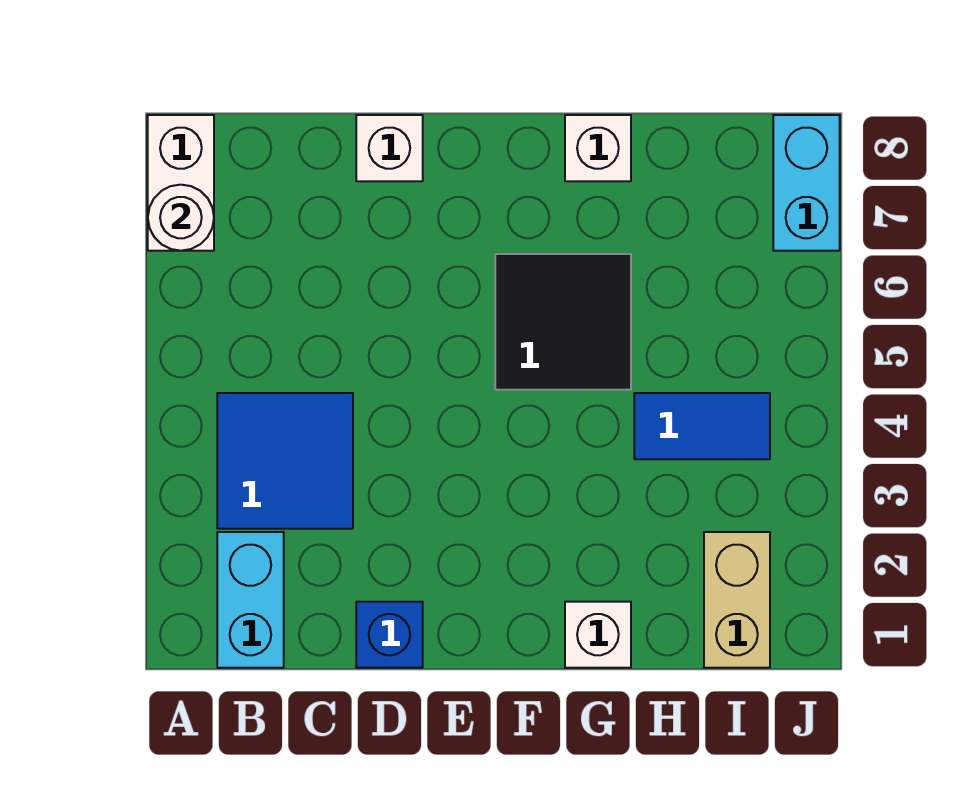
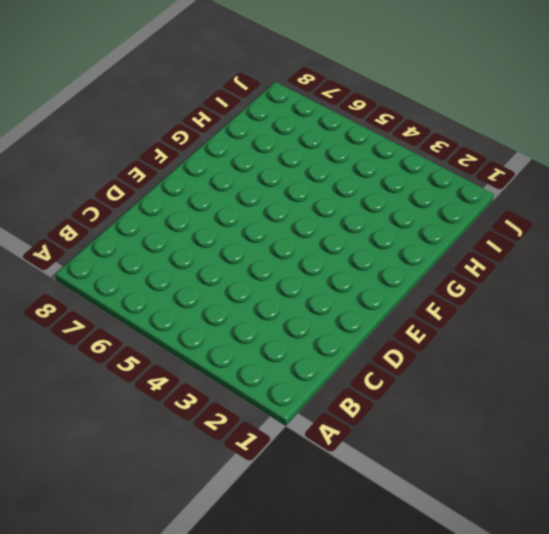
none -> white brick A7:A8 level 1
none -> cyan brick B1:B2 level 1
none -> blue tile B3:C4 level 1

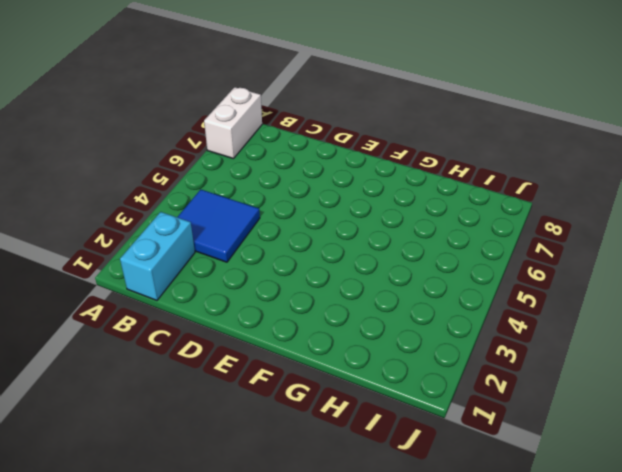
none -> blue brick D1 level 1
none -> white brick D8 level 1
none -> black tile F5:G6 level 1

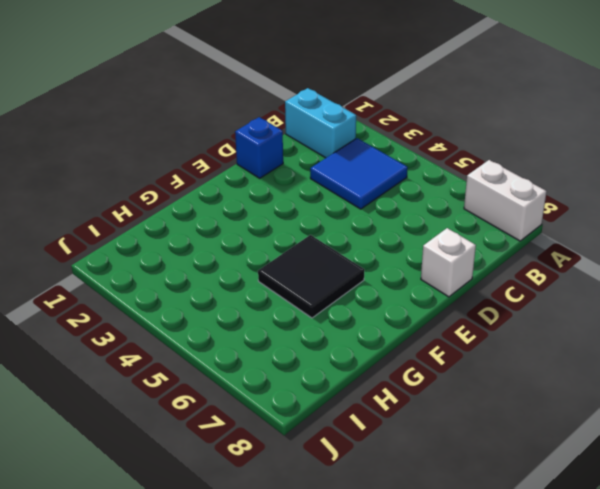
none -> white brick G1 level 1
none -> white brick G8 level 1
none -> blue tile H4:I4 level 1

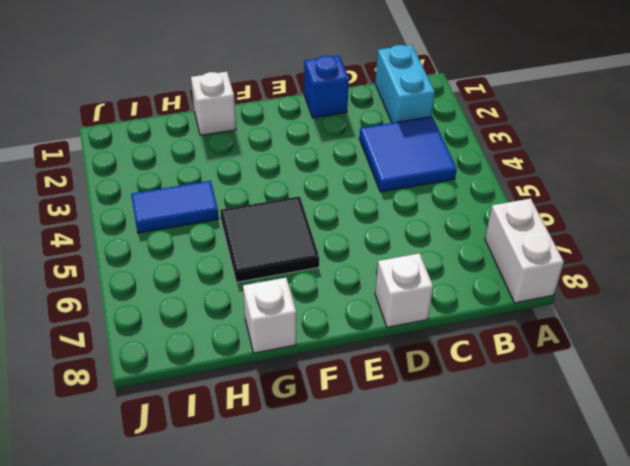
none -> tan brick I1:I2 level 1
none -> cyan brick J7:J8 level 1
none -> white round brick A7 level 2

